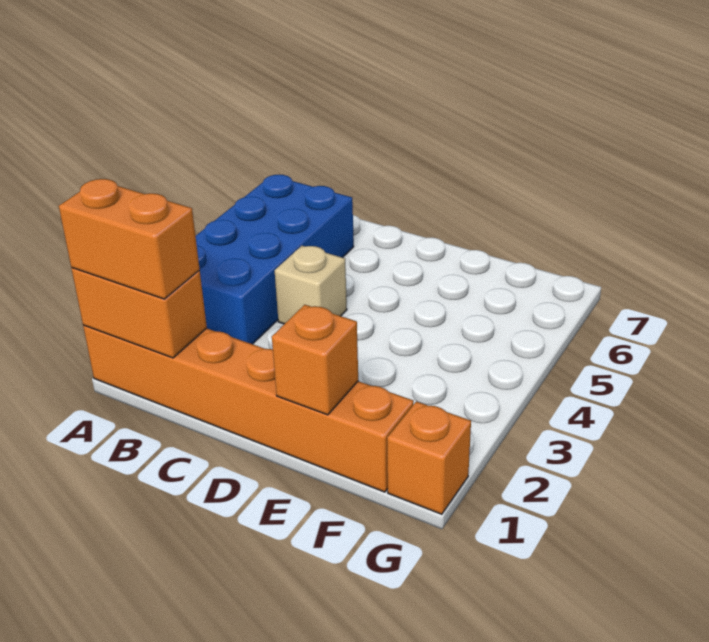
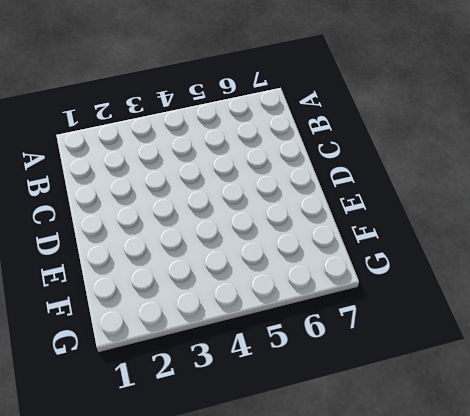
none -> orange brick A1:F1 level 1
none -> blue brick A3:B6 level 1

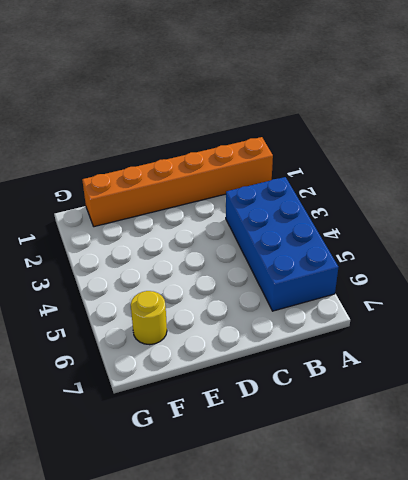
yellow round brick F6 level 1 -> none
none -> tan brick C4 level 1
none -> orange brick G1 level 1

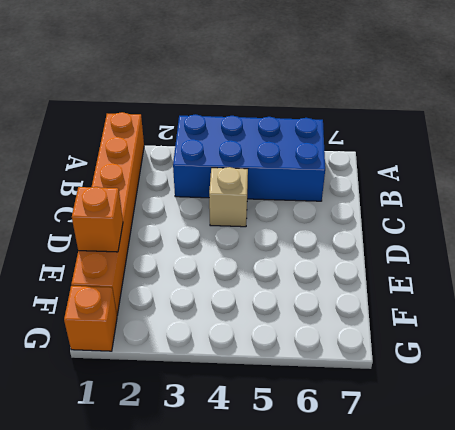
none -> orange brick A1:B1 level 2
none -> orange brick A1:B1 level 3

